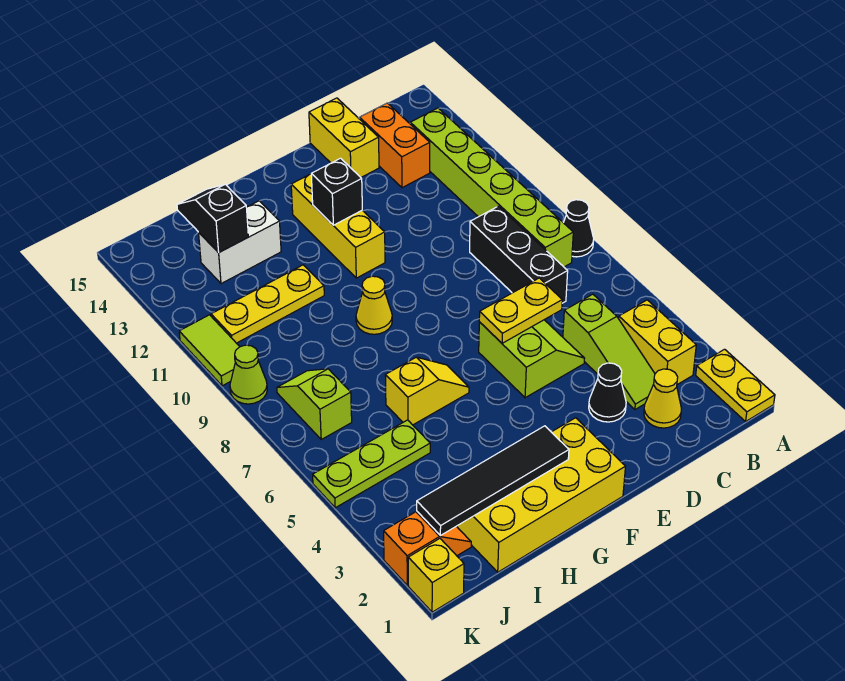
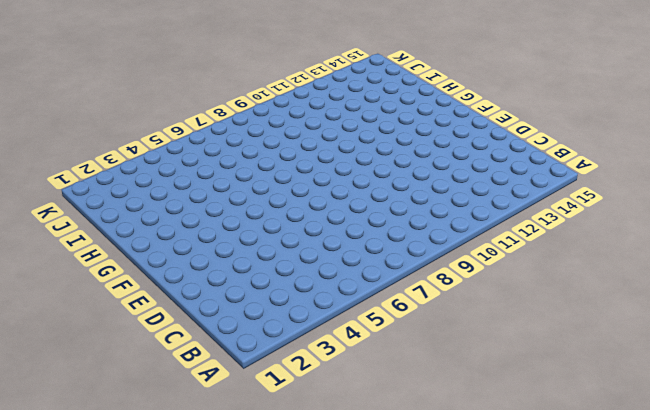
none -> yellow plate A1:A2 level 1
none -> black cone A8 level 1
none -> yellow brick B3:B4 level 1

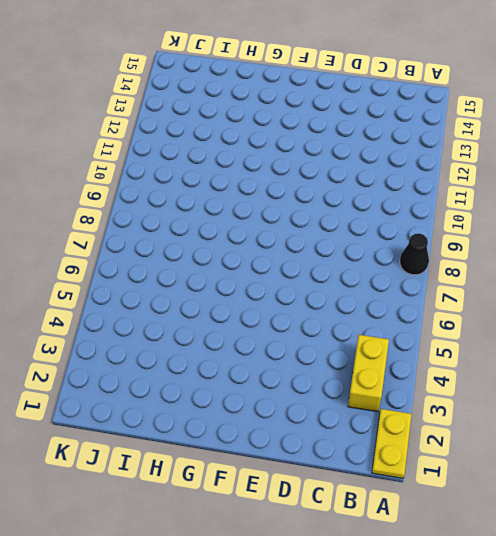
none -> lime brick B8:B13 level 1
none -> yellow cone C2 level 1
none -> lime slope C3:C5 level 1 top 5

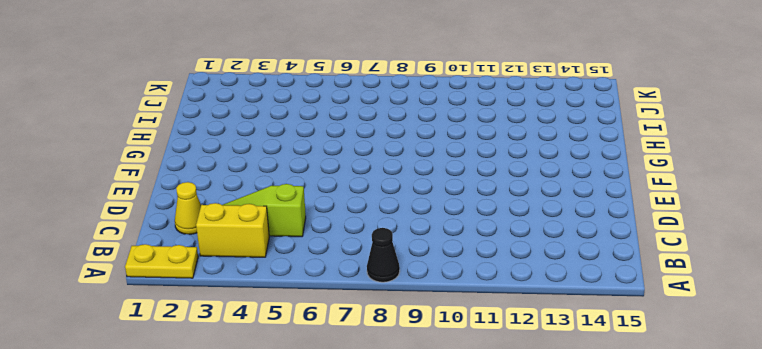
none -> lime brick B8:B13 level 1
none -> black brick C7:C9 level 1
none -> orange brick C13:C14 level 1

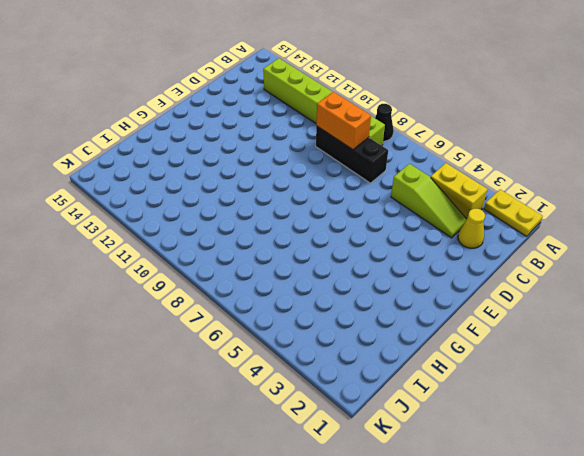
orange brick C8:C9 level 2 -> orange brick C13:C14 level 1
none -> black cone D3 level 1
none -> lime slope D5:E6 level 1 top E
none -> yellow brick D14:D15 level 1

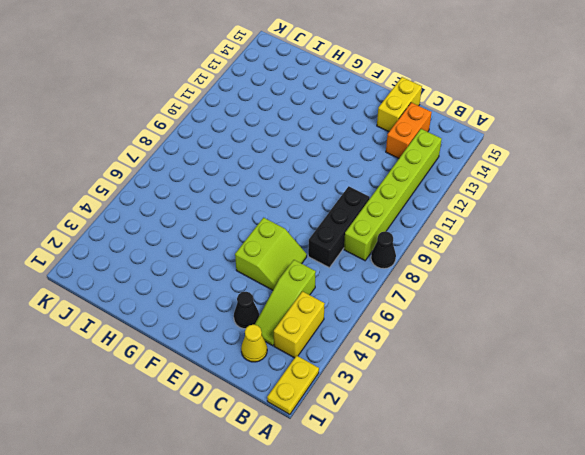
none -> yellow brick F1:I2 level 1
none -> yellow brick F11:F13 level 1
none -> yellow slope G6:H6 level 1 top H

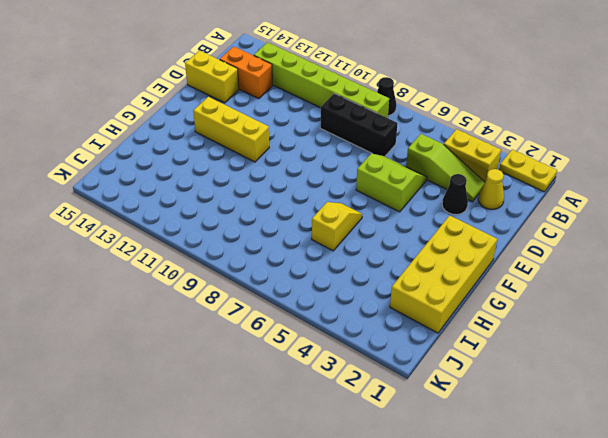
none -> yellow cone G9 level 1
none -> yellow plate H11:J11 level 1
none -> white brick H13:I13 level 1

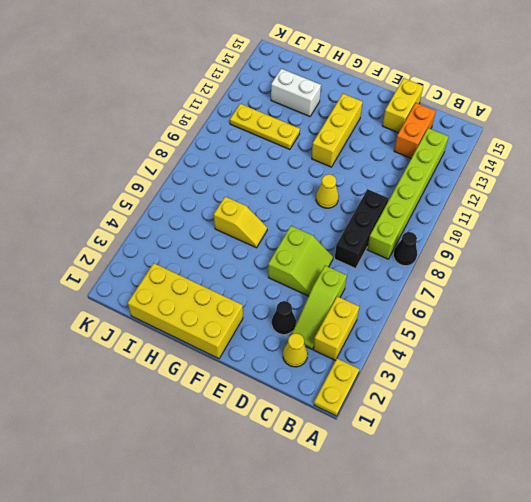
yellow cone E9 level 1 -> yellow cone G9 level 1
none -> lime plate I5:K5 level 1
none -> orange slope J2:K2 level 1 top K
none -> lime slope J7:J8 level 1 top 7

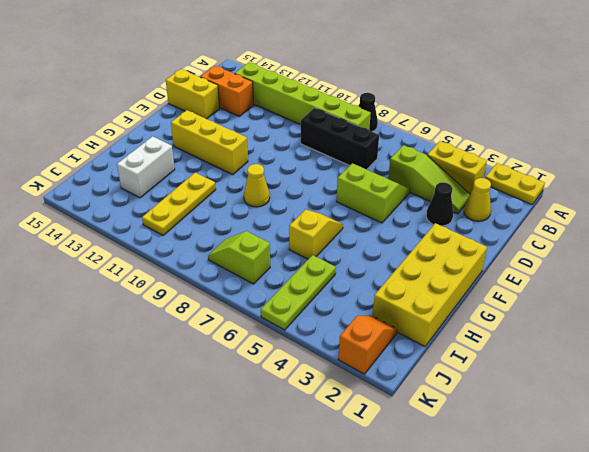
none -> yellow brick K1 level 1
none -> lime cone K9 level 1
none -> lime tile K10:K11 level 1

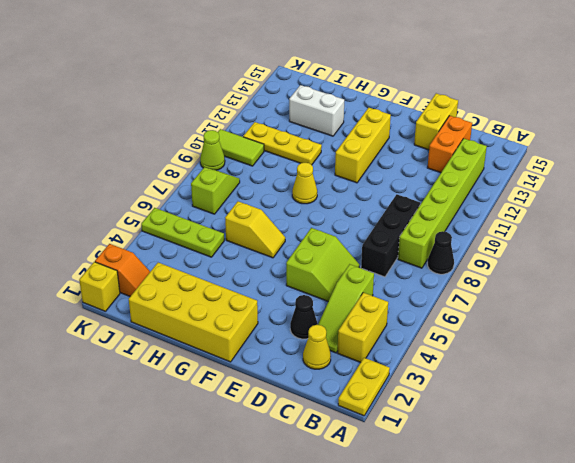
lime tile J10:K10 level 1 -> lime tile K10:K11 level 1
none -> yellow plate D6:E6 level 2
none -> black brick F12 level 2
none -> black tile G2:J2 level 2

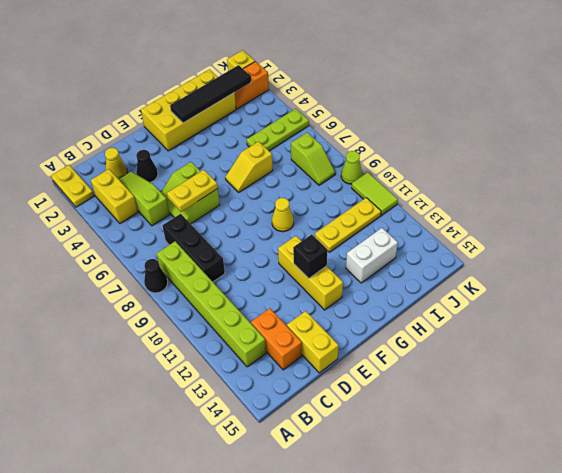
none -> black slope I13:I14 level 2 top 13

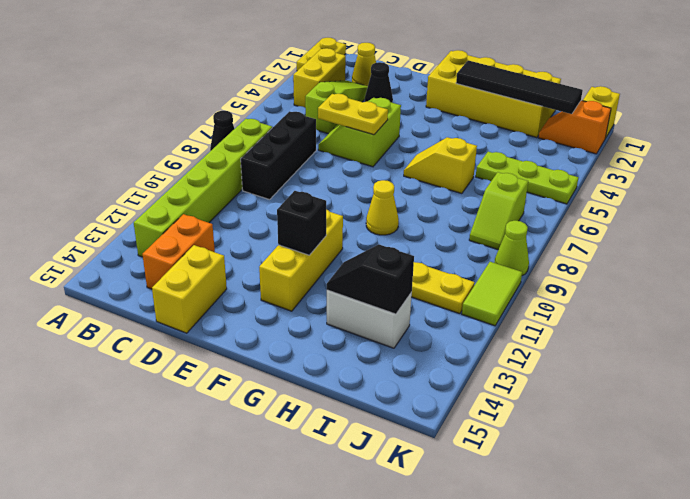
black slope H13:I13 level 2 top I -> black slope I13:I14 level 2 top 13

